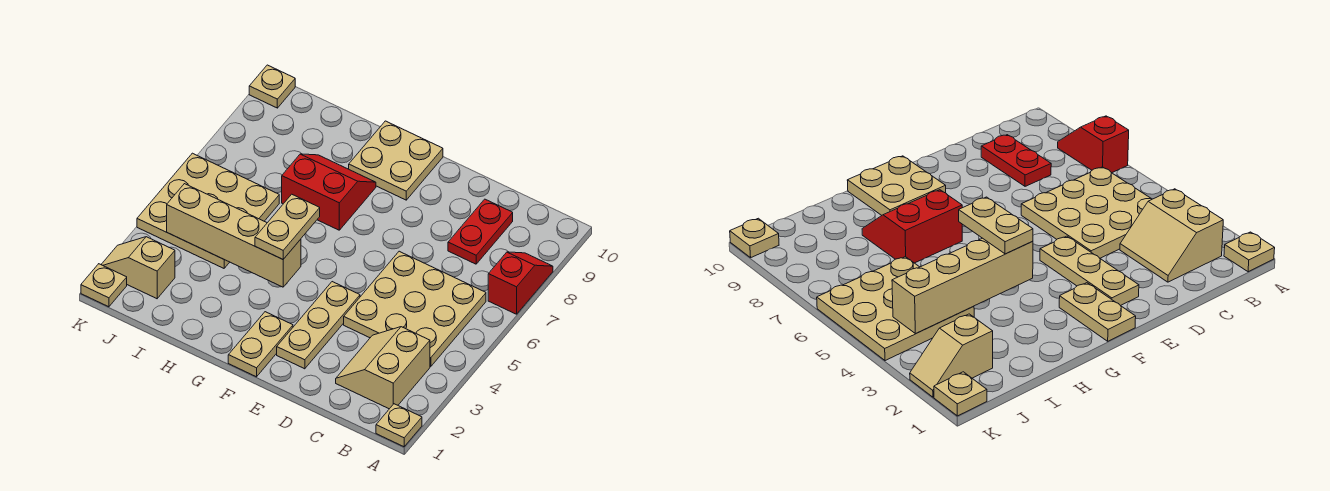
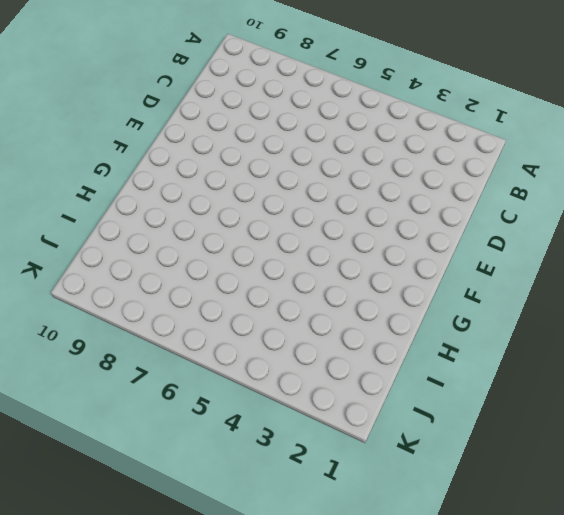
none -> tan plate A1 level 1
none -> red slope A7:A8 level 1 top 7
none -> tan slope B2:C3 level 1 top B

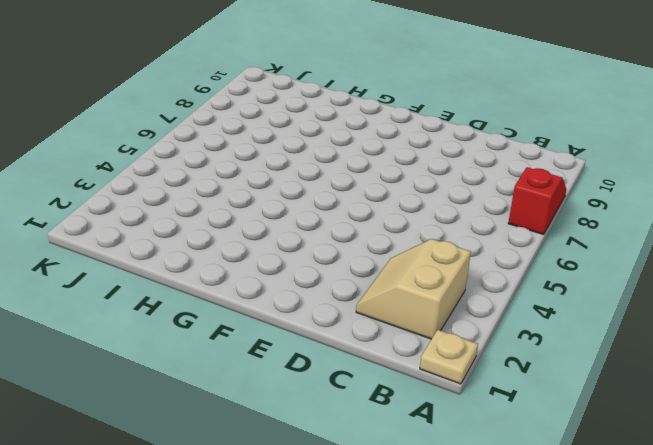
none -> tan plate B4:D6 level 1
none -> red plate C8:C9 level 1
none -> tan plate E2:E4 level 1

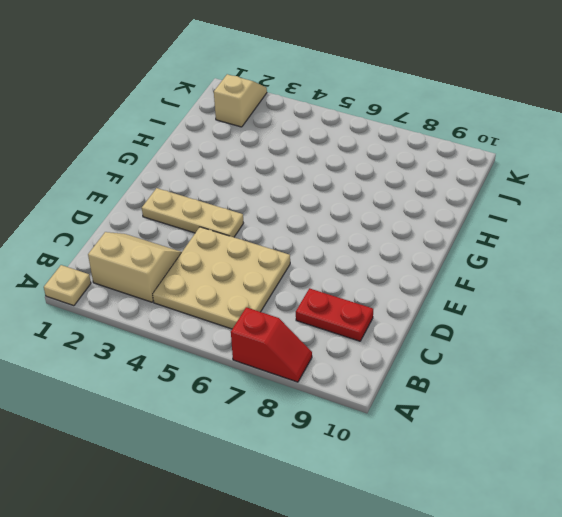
none -> tan plate F1:F2 level 1
none -> tan plate F9:G10 level 1
none -> red slope G7:H8 level 1 top 7

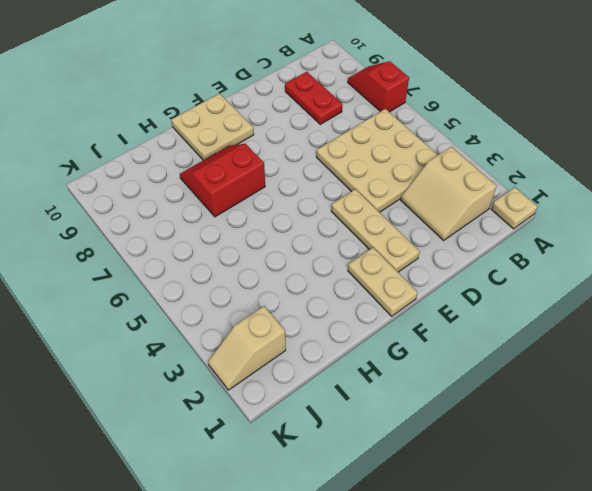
none -> tan plate I4:K6 level 1
none -> tan plate K1 level 1
none -> tan plate K10 level 1

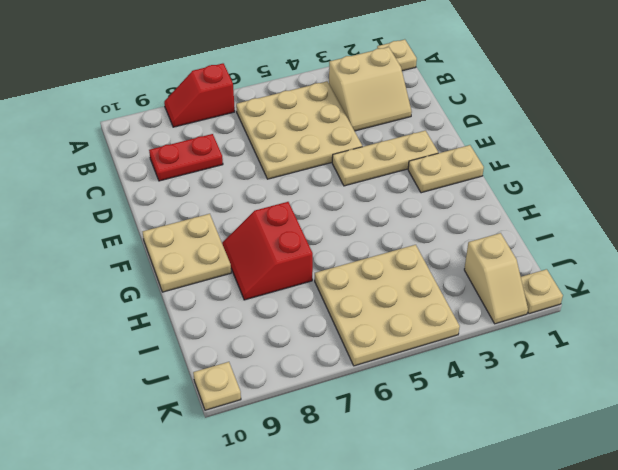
none -> tan brick G4:J4 level 2
none -> tan plate G4:G5 level 3

